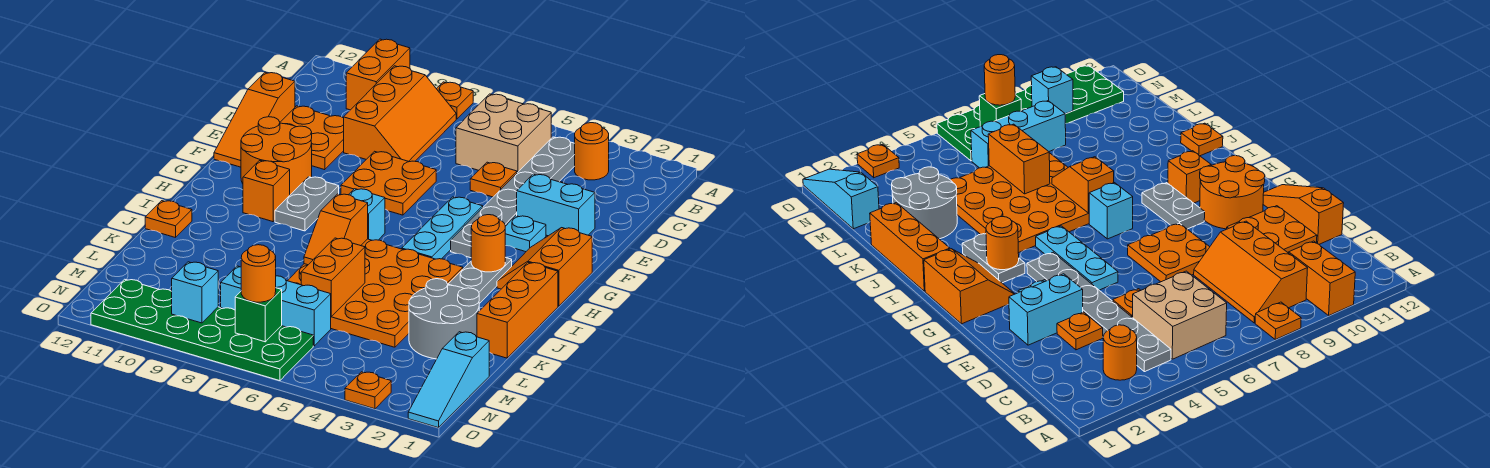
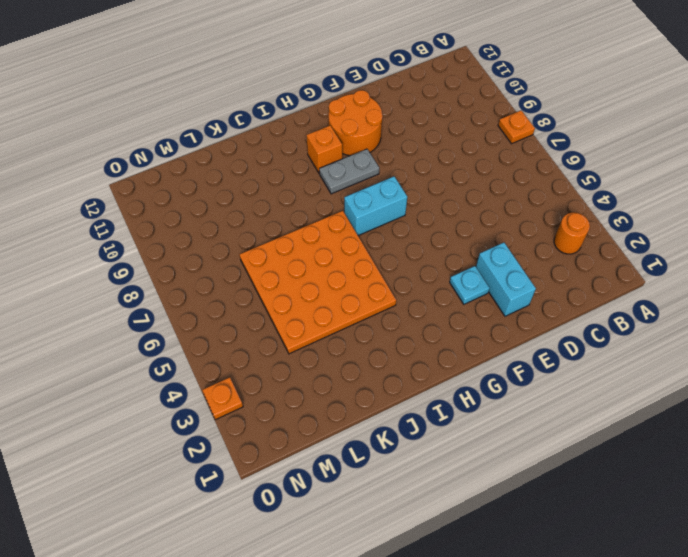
cyan brick G7:H7 level 1 -> cyan brick H7 level 1
none -> orange brick A10:B10 level 1
none -> grey plate B4:G4 level 1
none -> tan brick B5:C6 level 1
none -> orange slope B8:D9 level 1 top 9

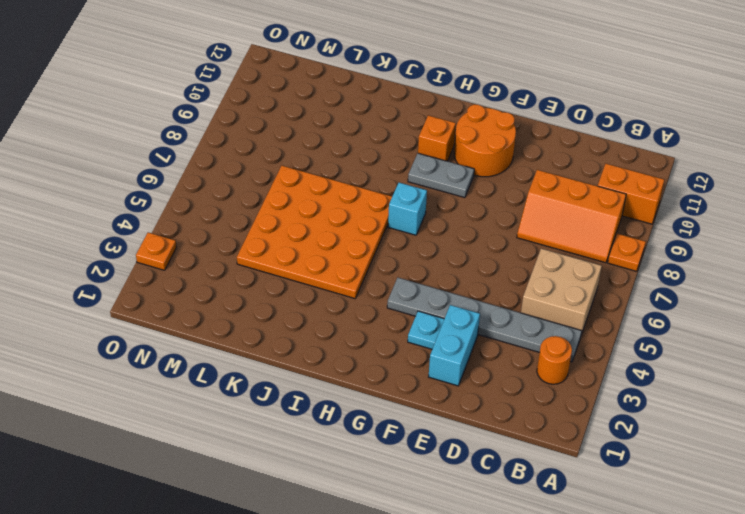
none -> orange plate D3 level 1
none -> orange plate D5 level 1
none -> orange plate D10:E11 level 1
none -> orange slope D12:F12 level 1 top D

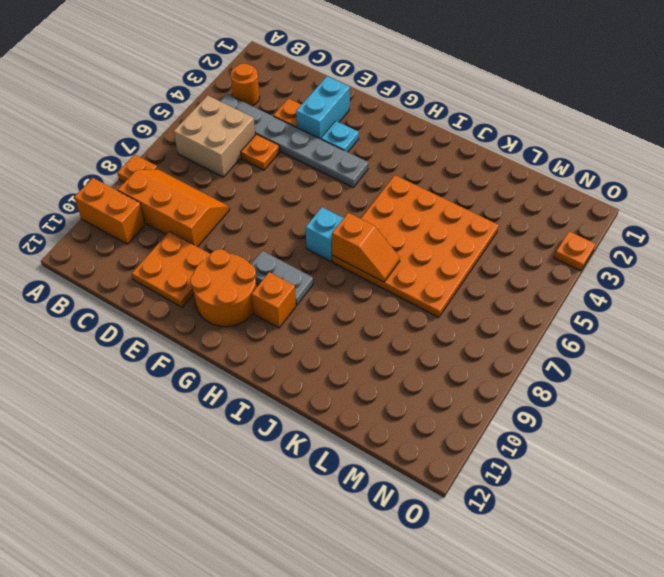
none -> orange slope D12:F12 level 1 top D
none -> orange plate E7:F8 level 1
none -> cyan plate F5:H5 level 1
none -> orange slope G1:H2 level 1 top 1

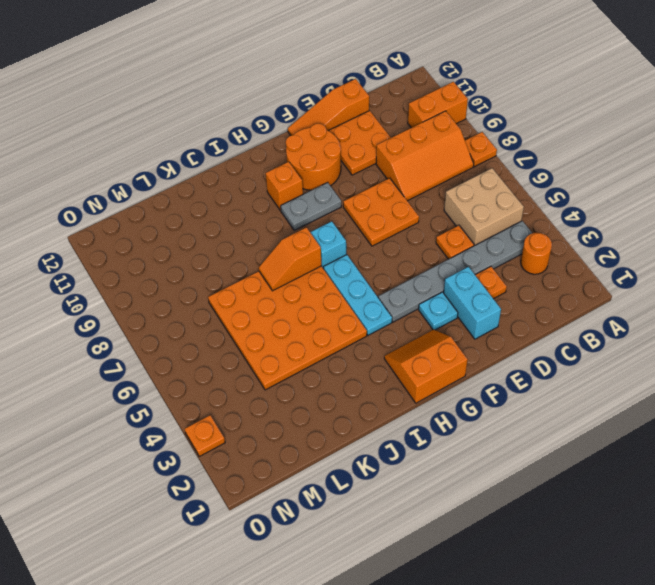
cyan plate H4:H6 level 1 -> cyan plate F5:H5 level 1
none -> grey plate H3:I3 level 1
none -> orange brick I1:K1 level 1
none -> orange plate J12 level 1
none -> grey round brick K2:L3 level 1

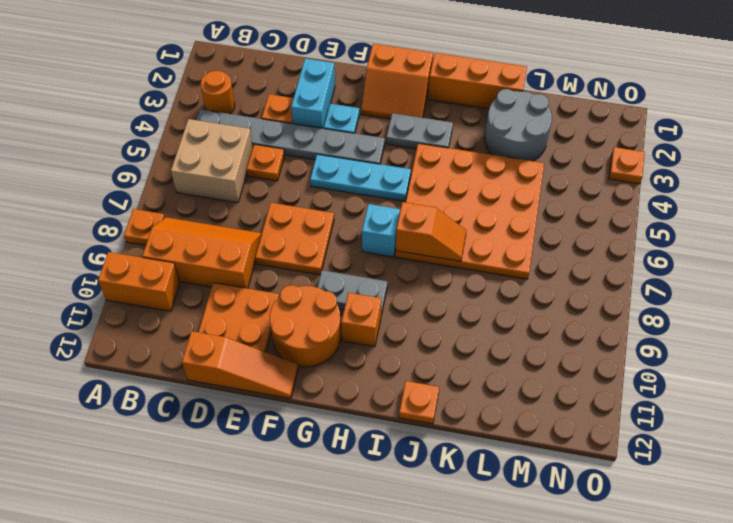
none -> cyan slope M1:O1 level 1 top M
none -> cyan brick M6:M8 level 1
none -> green plate N6:O11 level 1
none -> orange round brick H3 level 2

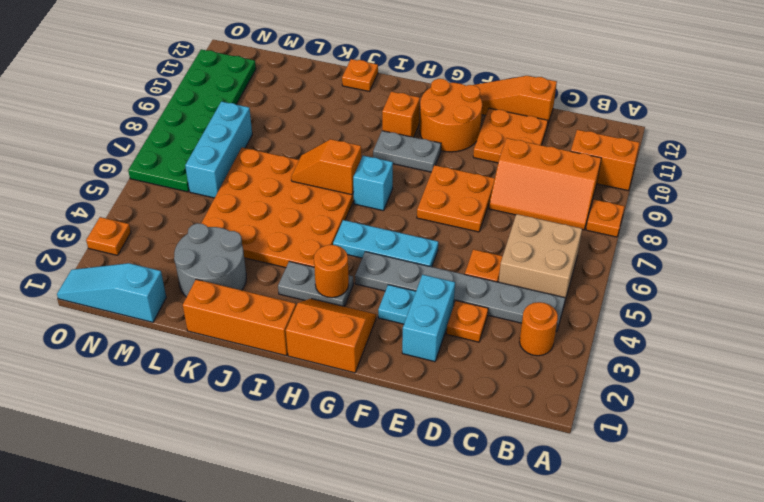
none -> orange brick K6:L6 level 2
none -> green brick N7 level 2
none -> cyan brick N9 level 2
none -> orange round brick N7 level 3

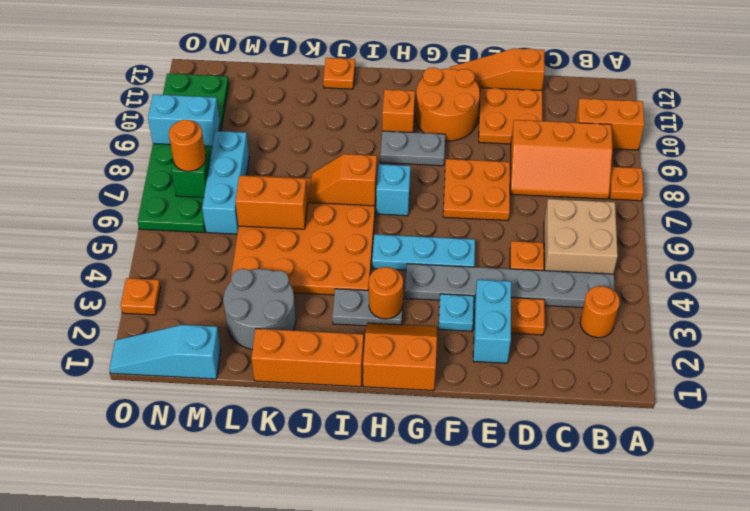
cyan brick N9:O9 level 2 -> cyan brick N9 level 2

